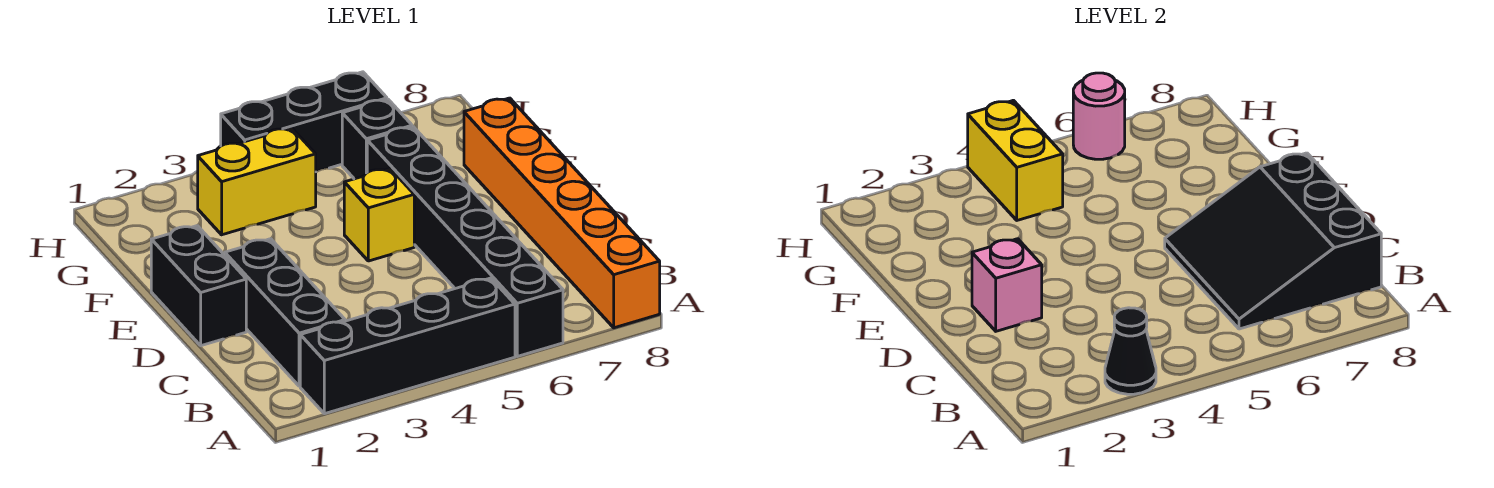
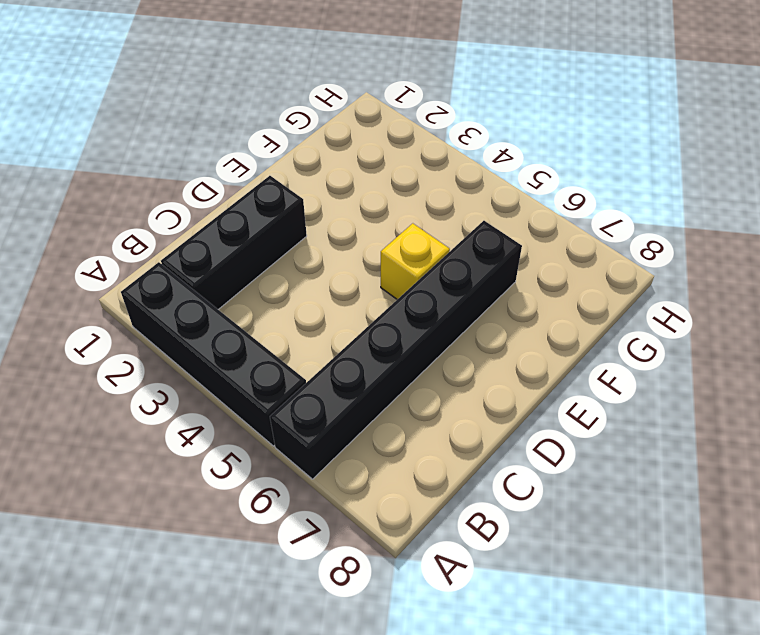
none -> orange brick A8:F8 level 1
none -> black brick D1:E1 level 1
none -> yellow brick G3:G4 level 1

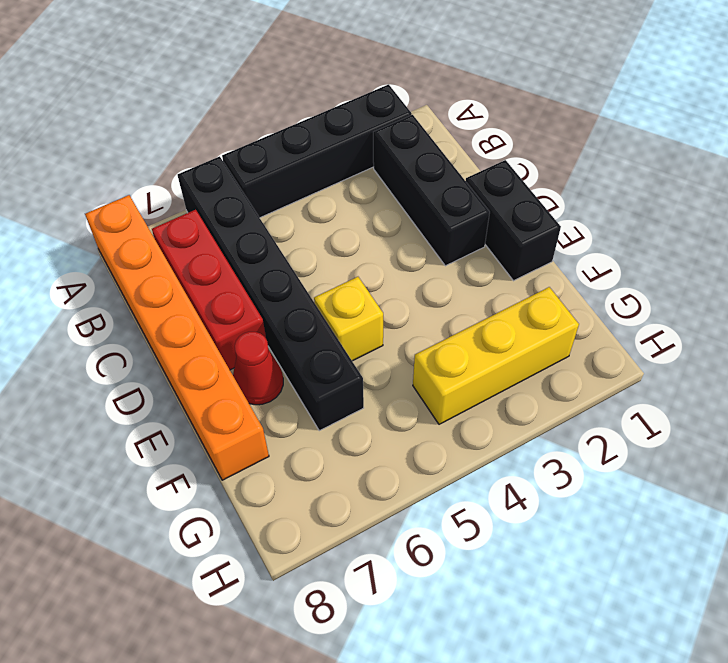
red brick B7:D7 level 1 -> none
red cone E7 level 1 -> none
yellow brick G2:G4 level 1 -> yellow brick G3:G4 level 1
none -> black brick G6 level 1
none -> black brick H4:H6 level 1
none -> black cone A3 level 2

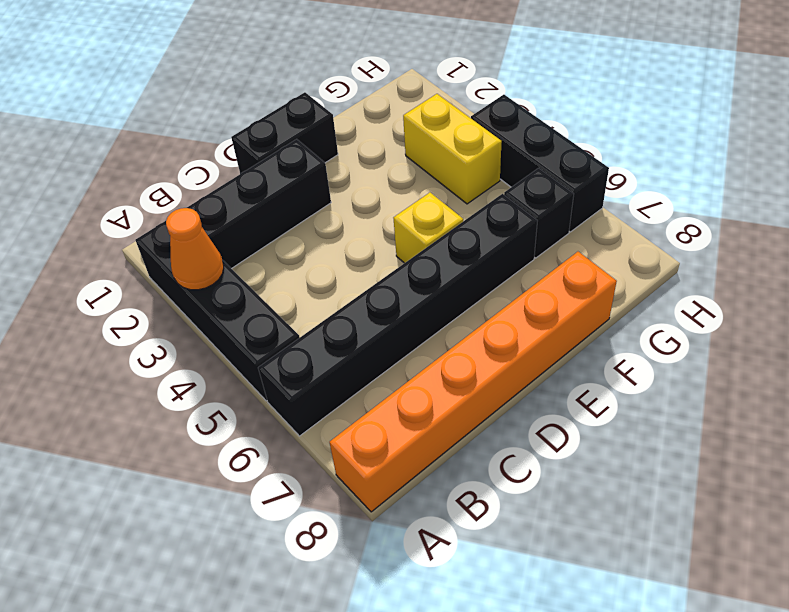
orange cone A3 level 2 -> black cone A3 level 2
none -> black slope B6:D8 level 2 top 8
none -> pink brick D2 level 2
none -> yellow brick G4:H4 level 2

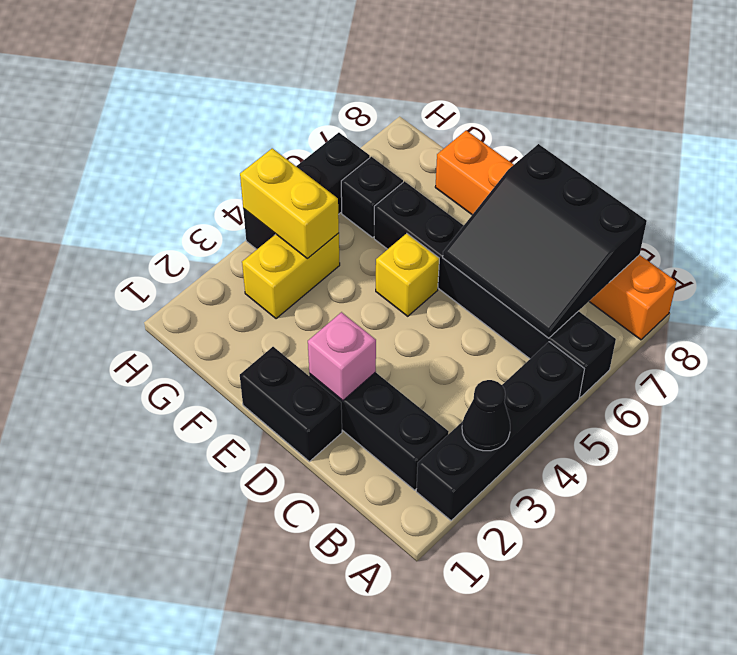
none -> pink round brick H6 level 2

